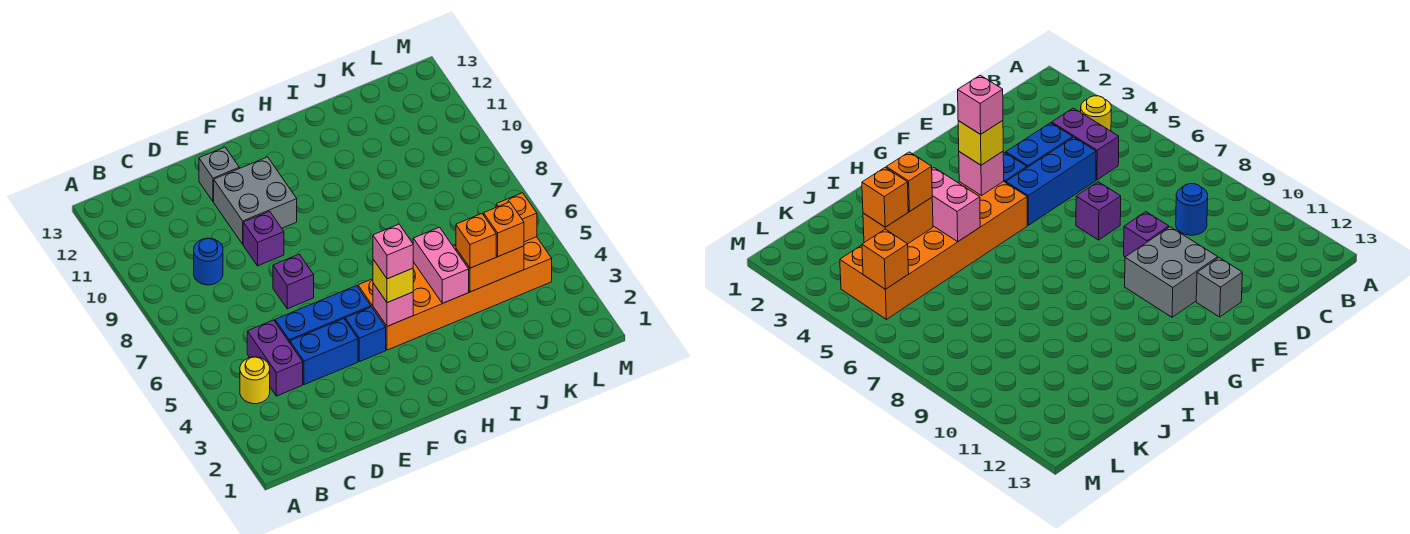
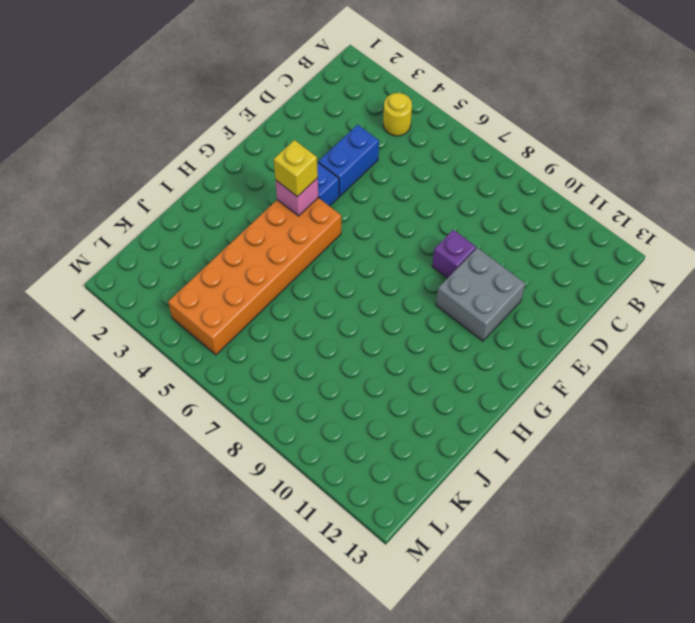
none -> purple brick C4:C5 level 1
none -> blue round brick C9 level 1
none -> blue brick D5:F5 level 1

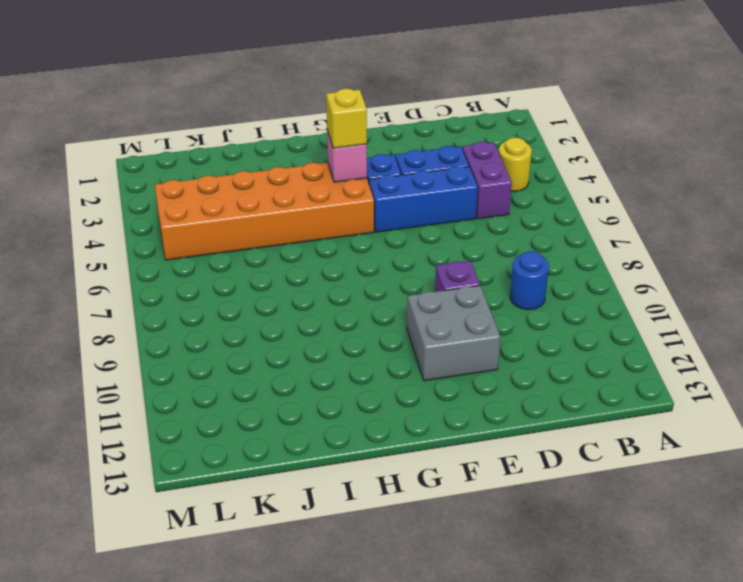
none -> purple brick E7 level 1
none -> grey brick E12 level 1
none -> pink brick I4:I5 level 2

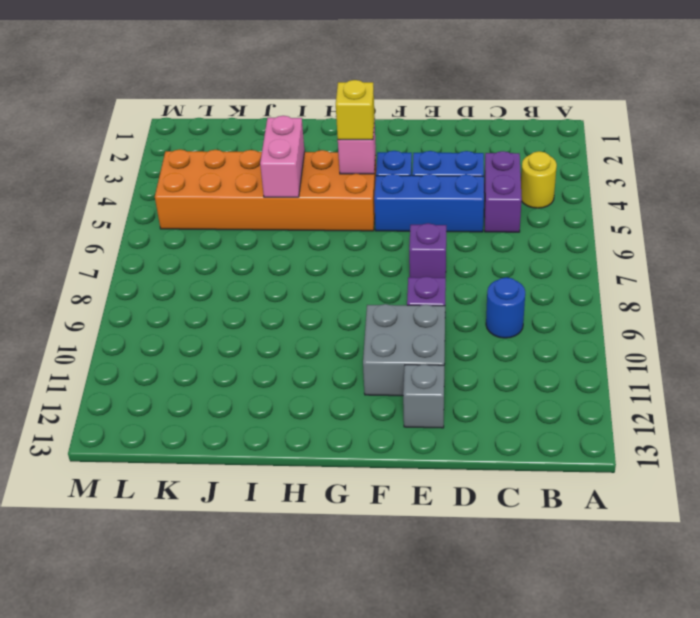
none -> orange brick J4:K4 level 2
none -> orange brick L5 level 2
none -> orange brick J4 level 3

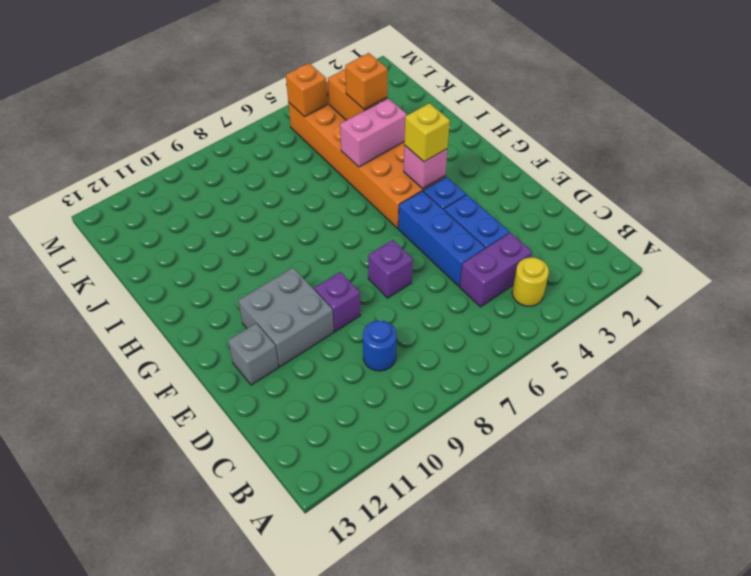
none -> orange brick K4 level 3
none -> pink brick G4 level 4

